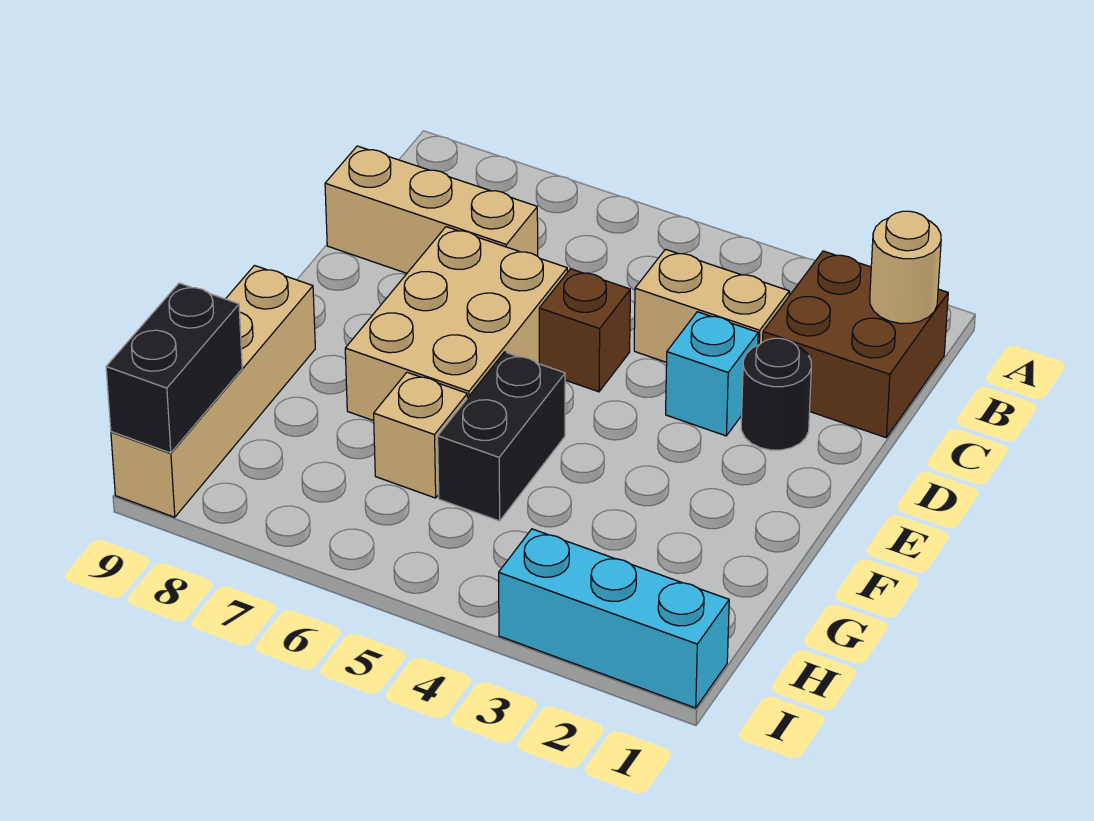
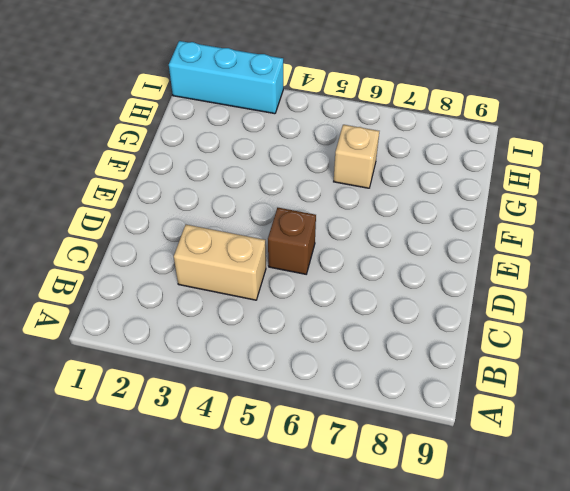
none -> brown brick B1:C2 level 1
none -> tan brick C7:C9 level 1
none -> black round brick D2 level 1

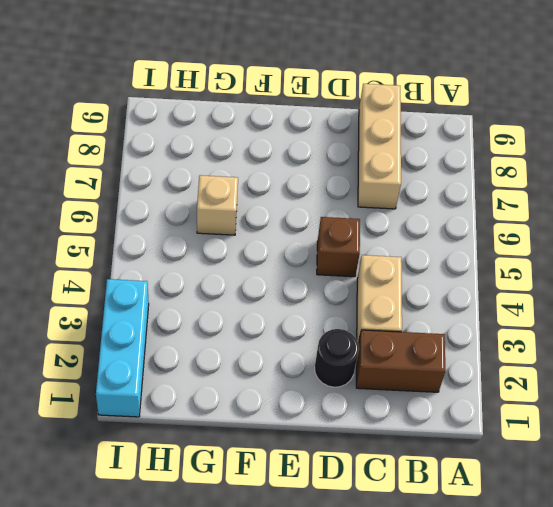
brown brick B2:C2 level 1 -> brown brick B1:C2 level 1
none -> cyan brick D3 level 1
none -> tan brick D6:F7 level 1
none -> black brick F5:G5 level 1

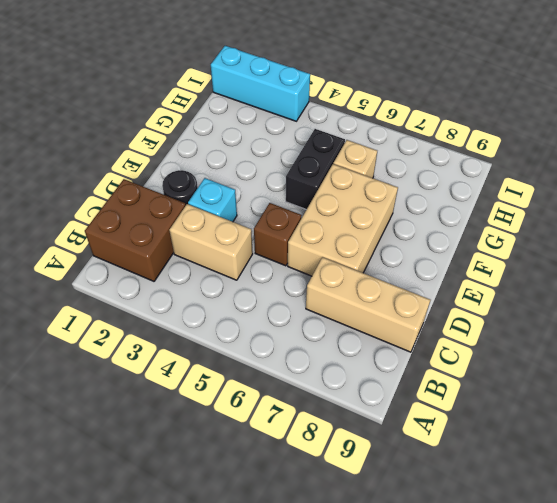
none -> tan brick F9:I9 level 1
none -> tan round brick B1 level 2
none -> black brick H9:I9 level 2

